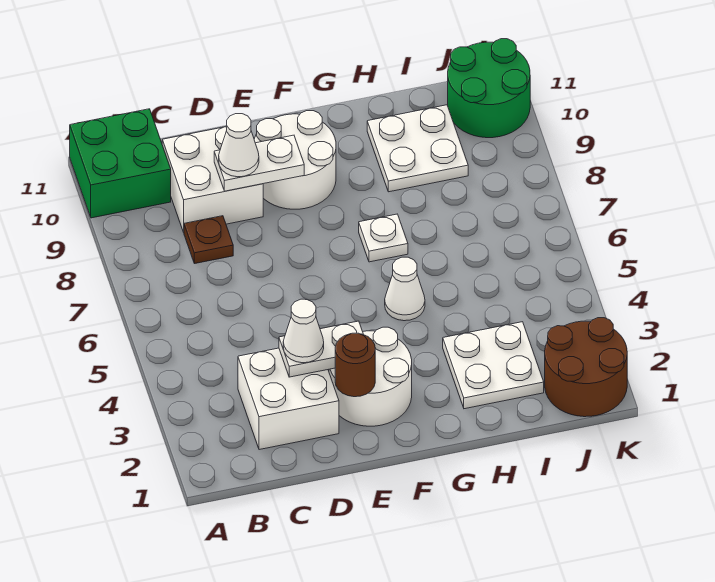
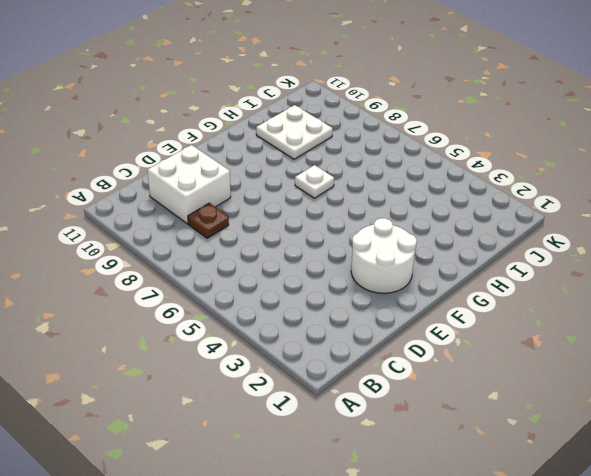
none -> green brick A10:B11 level 1
none -> white brick C2:D3 level 1
none -> white round brick E9:F10 level 1

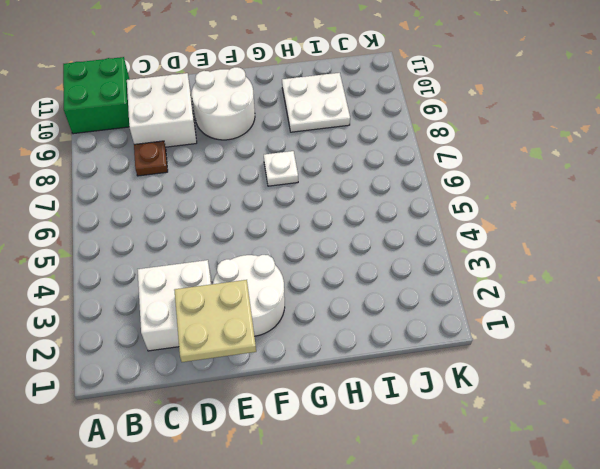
tan plate D1:E2 level 2 -> brown round brick E2 level 2
none -> white cone G5 level 1
none -> white plate H2:I3 level 1
none -> brown round brick J1:K2 level 1

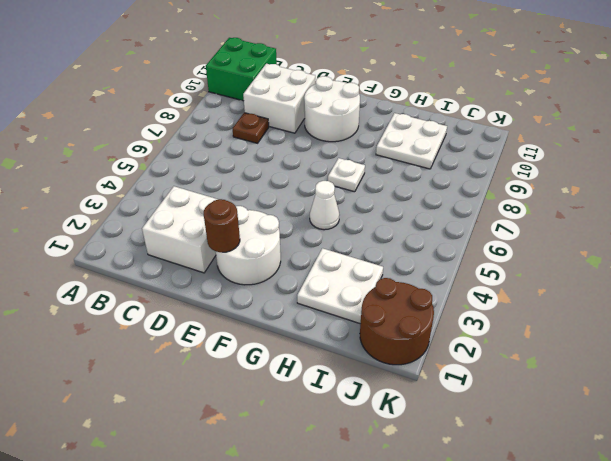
none -> green round brick J10:K11 level 1
none -> white plate D3:E3 level 2
none -> white plate D9:E9 level 2

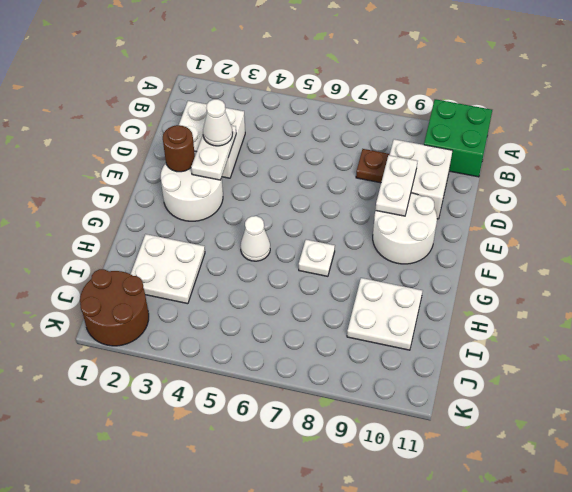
none -> green round brick J10:K11 level 1
none -> white cone D9 level 3

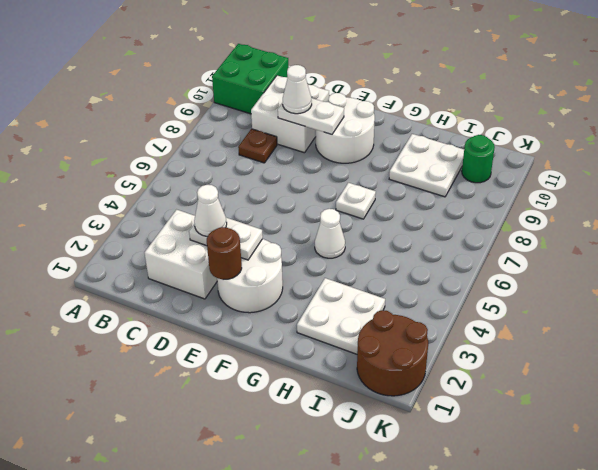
green round brick J10 level 1 -> green round brick J10:K11 level 1

